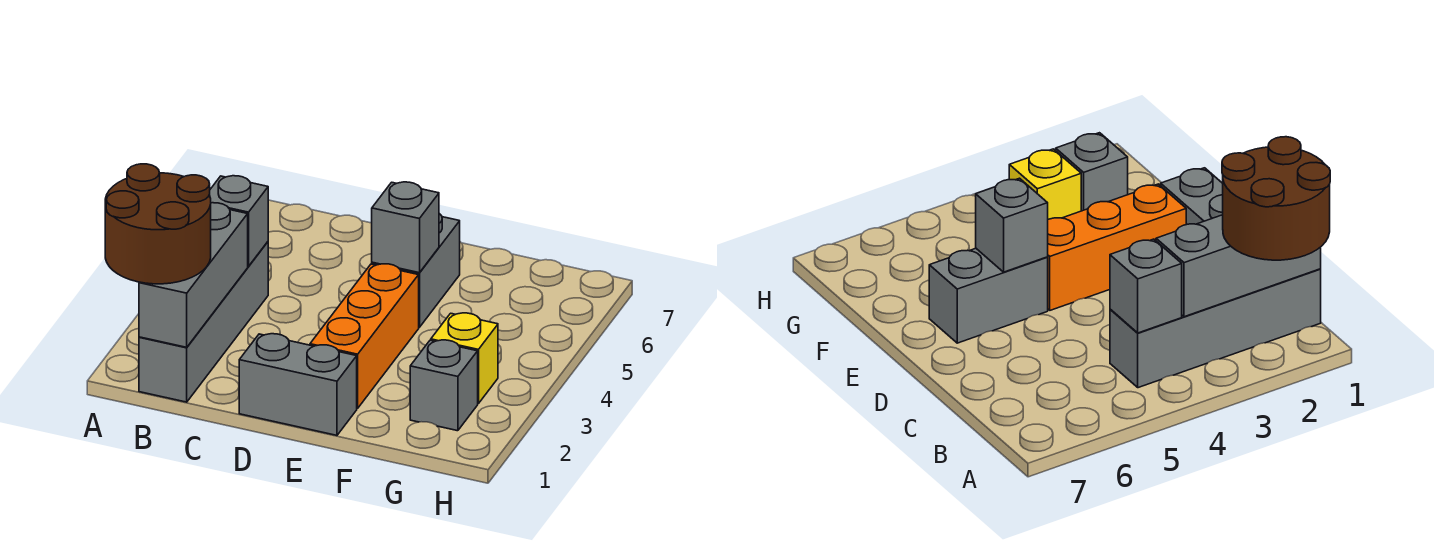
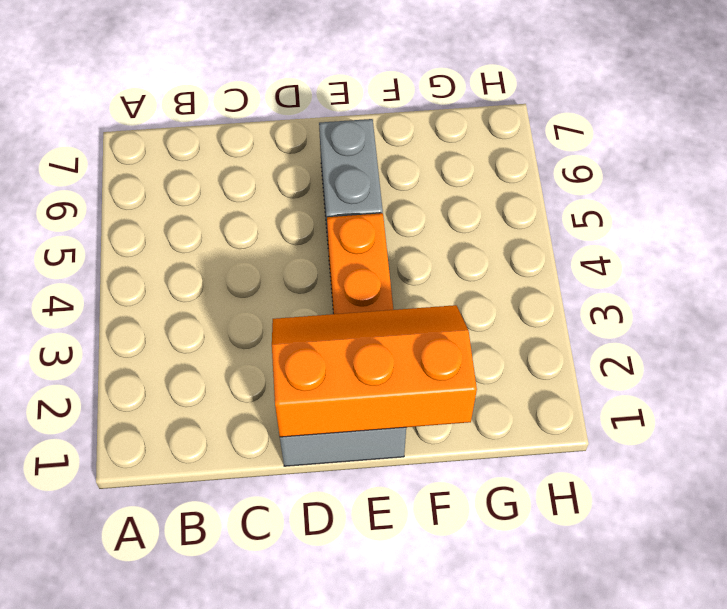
orange slope D1:F2 level 2 top 1 -> none
none -> grey brick B1:B4 level 1
none -> grey brick G2 level 1

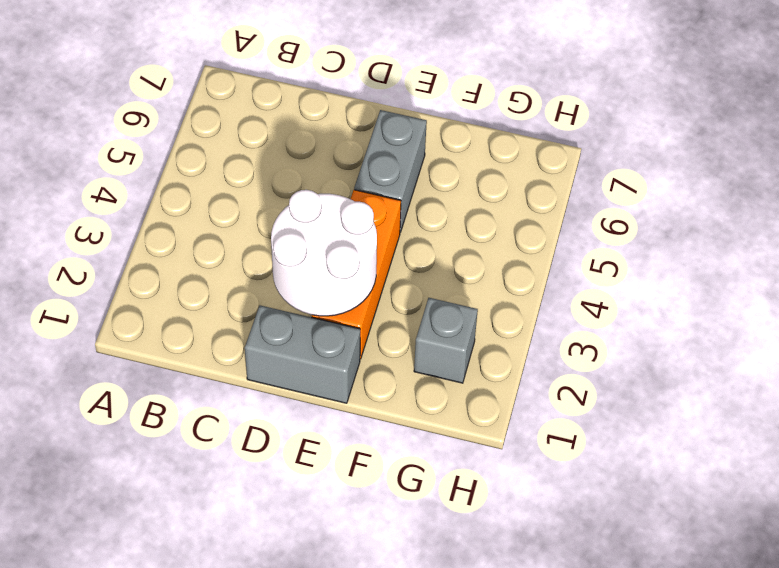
white round brick D2:E3 level 2 -> none
none -> grey brick B1:B4 level 1
none -> yellow brick G3 level 1

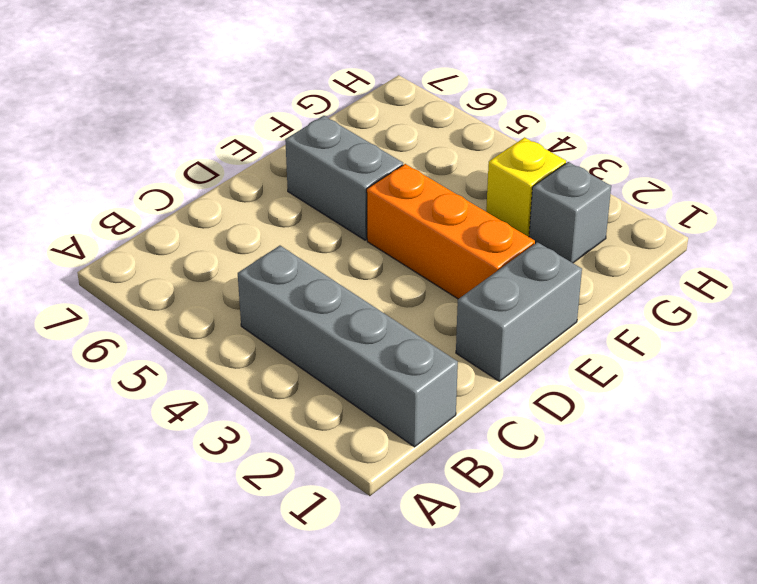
none -> grey brick B1:B3 level 2
none -> grey brick B4 level 2

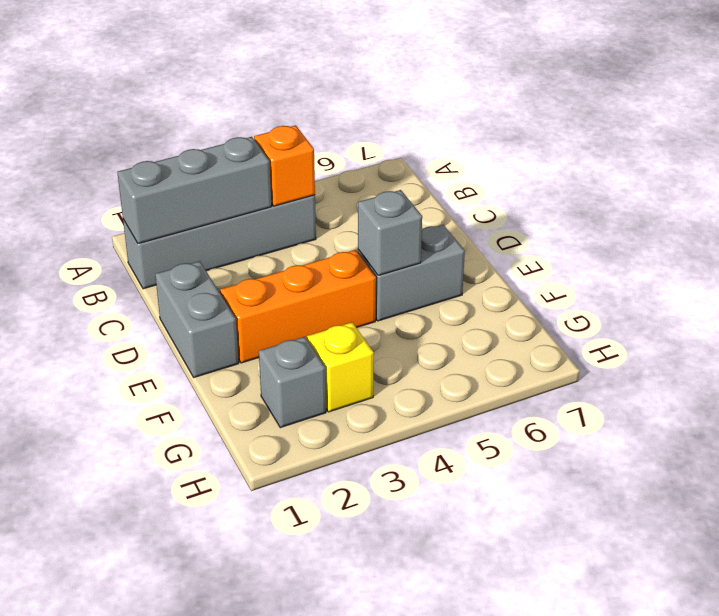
orange brick B4 level 2 -> grey brick B4 level 2
none -> brown round brick A1:B2 level 3

